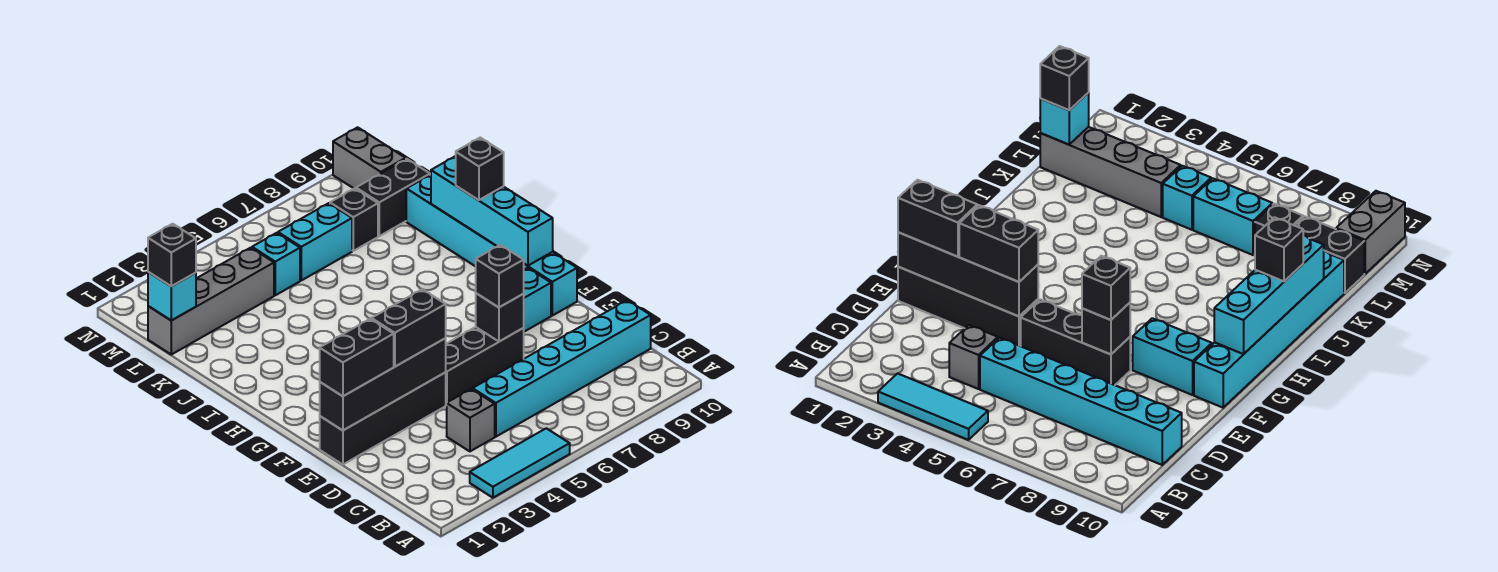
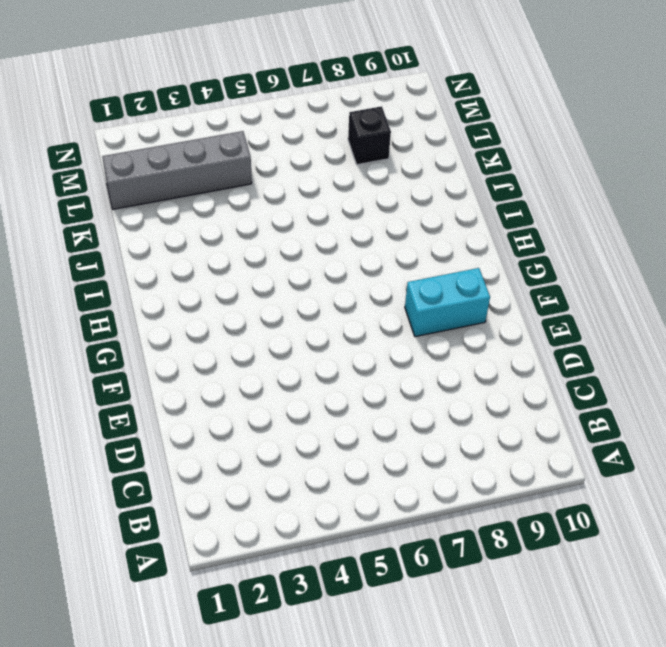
none -> cyan tile A3:A5 level 1
none -> grey brick C4 level 1
none -> cyan brick C5:C10 level 1

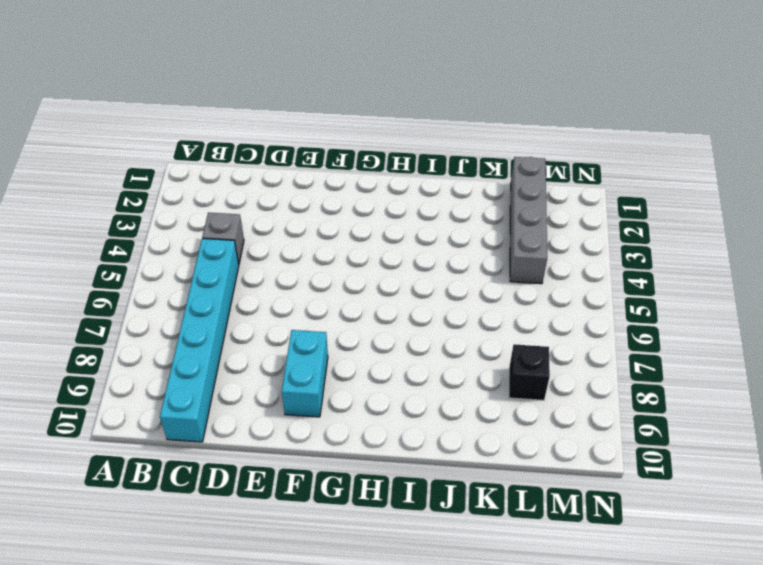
none -> cyan tile A3:A5 level 1
none -> black brick E1:E4 level 1
none -> black brick E5:E7 level 1

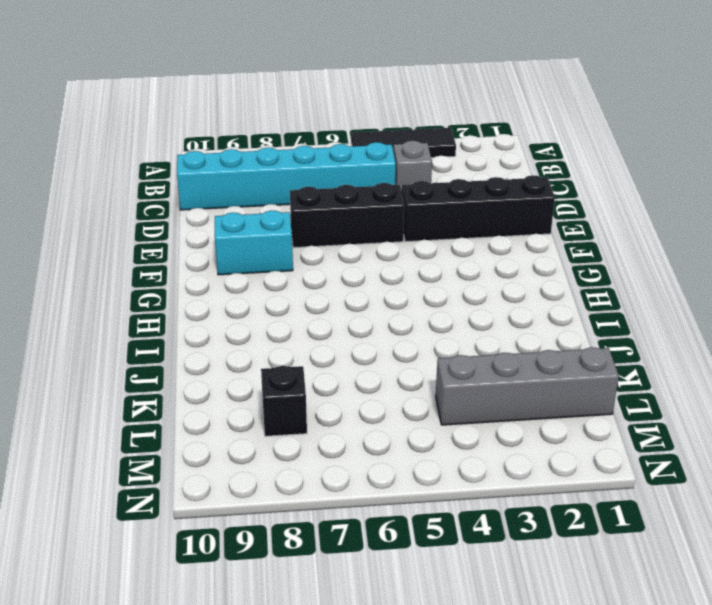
black tile A3:A5 level 1 -> cyan tile A3:A5 level 1
none -> cyan brick F10:K10 level 1
none -> cyan brick L5 level 1
none -> cyan brick L6:L7 level 1

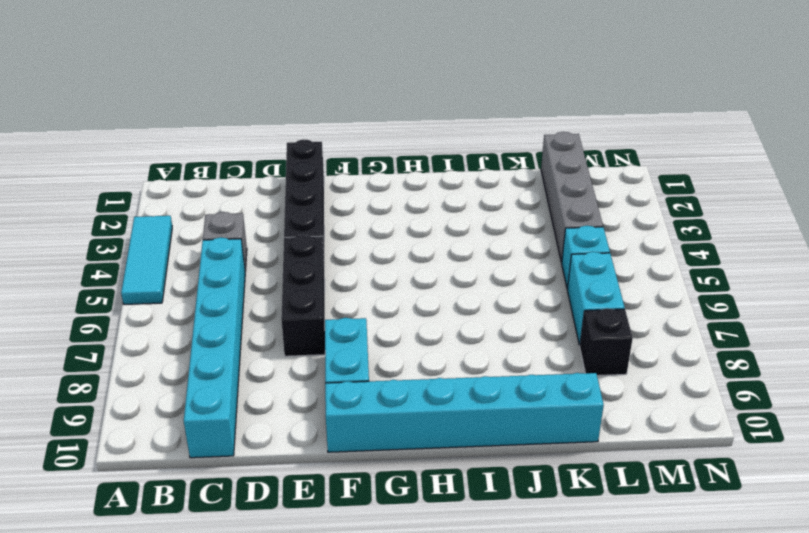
none -> black brick L9:L10 level 1
none -> grey brick M10:N10 level 1
none -> black brick E1:E4 level 2

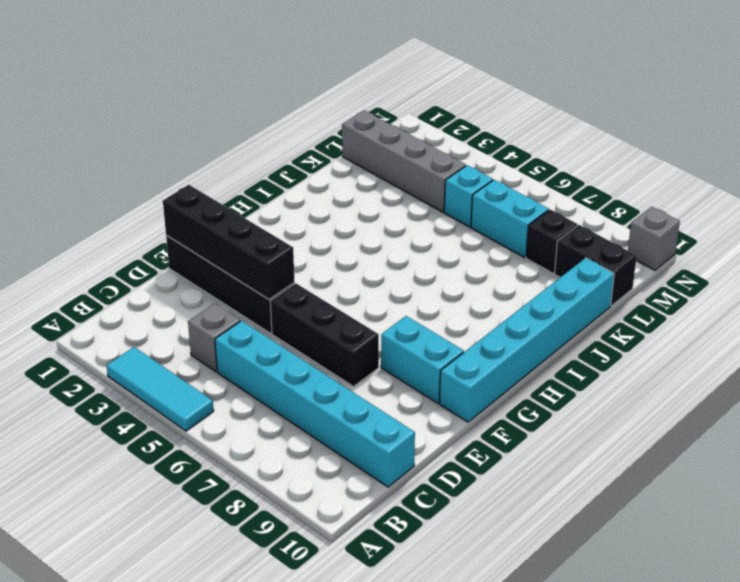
grey brick N10 level 1 -> grey brick M10:N10 level 1
none -> black brick E7 level 2
none -> cyan brick G10:J10 level 2
none -> cyan brick L1 level 2

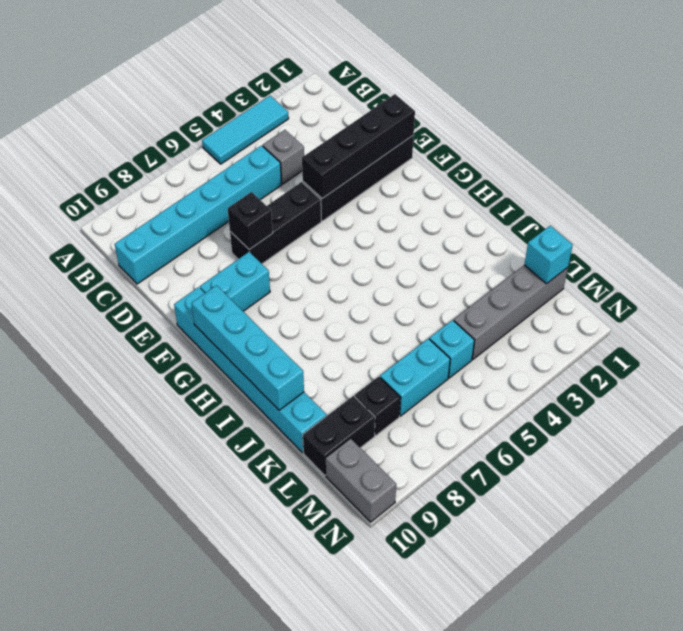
none -> black brick E1:E2 level 3
none -> black brick E3:E4 level 3
none -> black brick E7 level 3

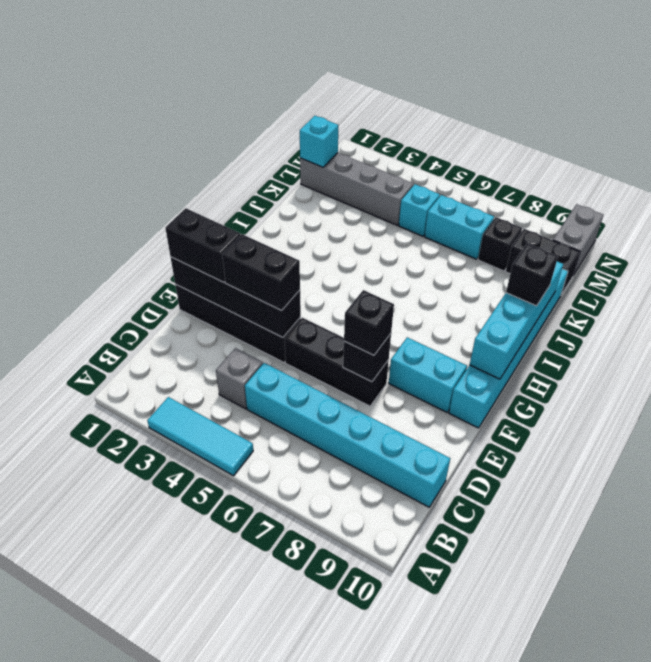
none -> black brick L1 level 3

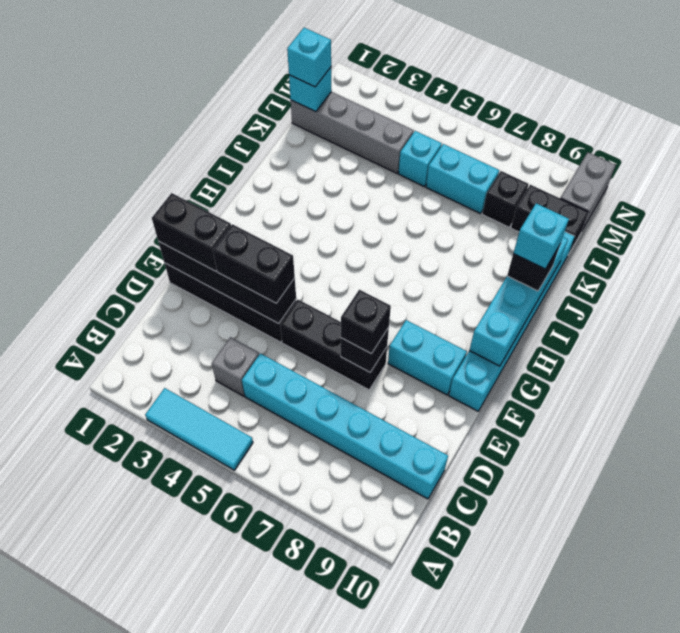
cyan brick I10 level 4 -> none
cyan brick L1 level 3 -> black brick L1 level 3

